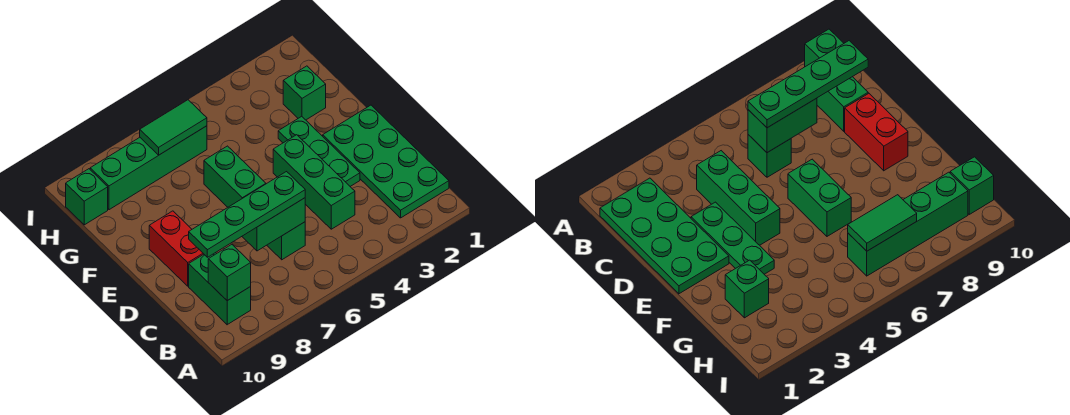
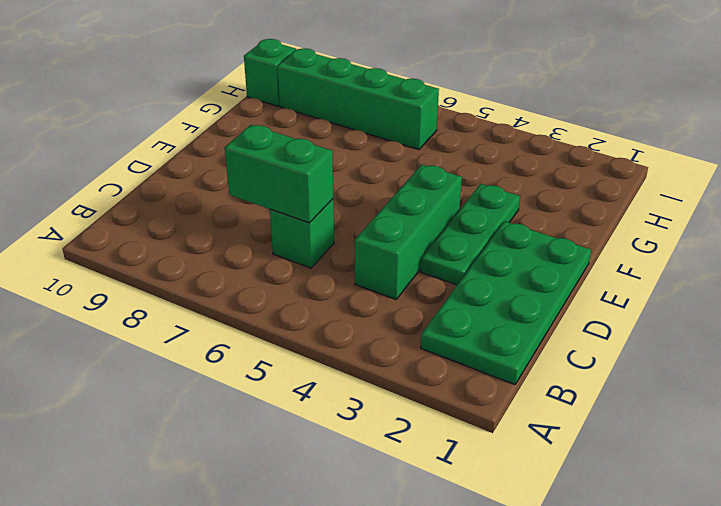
none -> green brick B9:C9 level 1
none -> red brick D9:E9 level 1
none -> green brick E6:F6 level 1

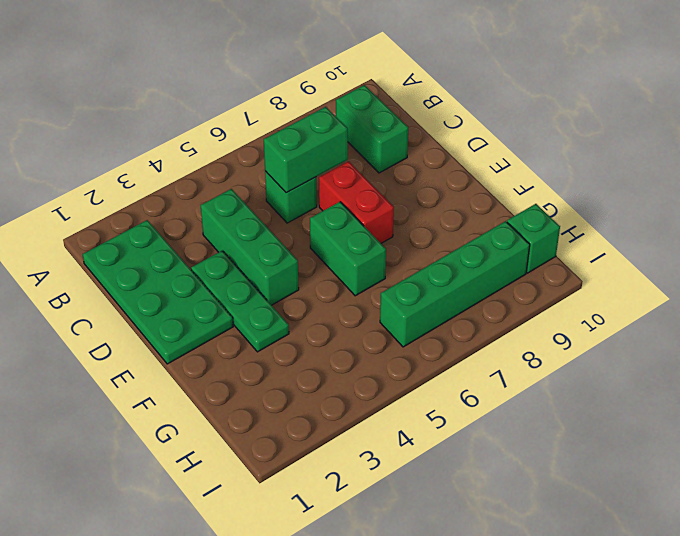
red brick D7:E7 level 1 -> red brick D9:E9 level 1
none -> green brick G2 level 1
none -> green brick B9 level 2
none -> green tile H6:H7 level 2

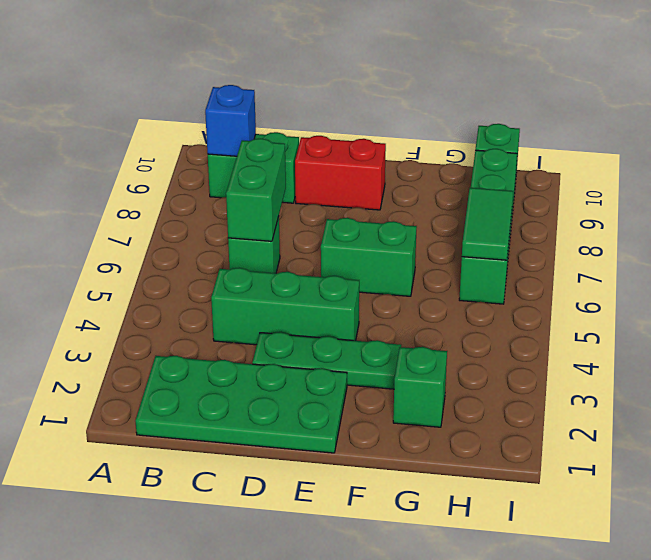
blue brick B9 level 2 -> green brick B9 level 2
none -> green plate C6:C9 level 3

